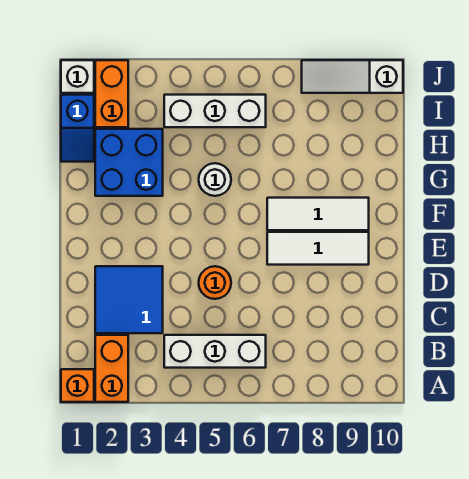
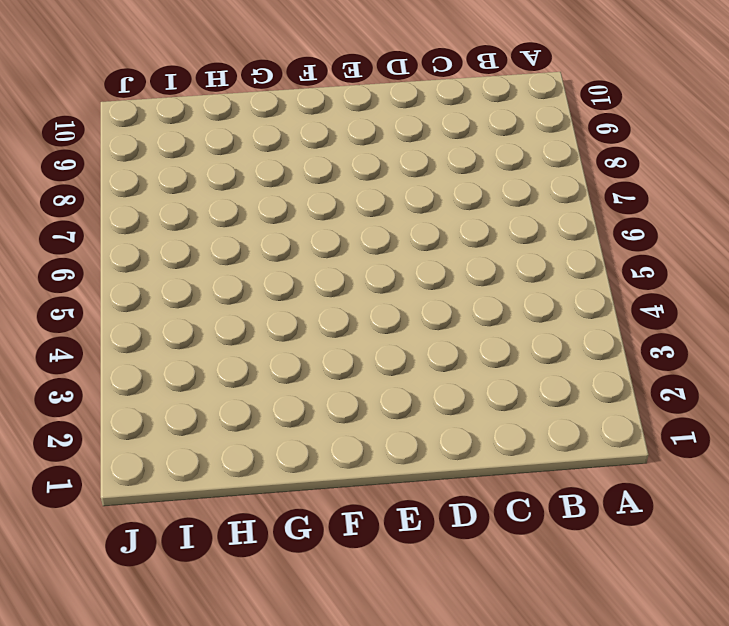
none -> orange brick A1 level 1
none -> orange brick A2:B2 level 1
none -> white brick B4:B6 level 1

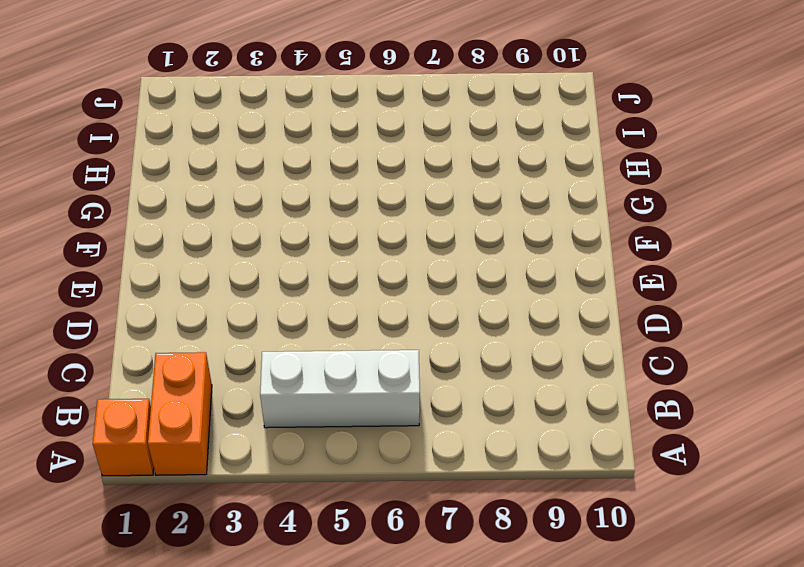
none -> blue tile C2:D3 level 1
none -> orange round brick D5 level 1
none -> white tile E7:E9 level 1

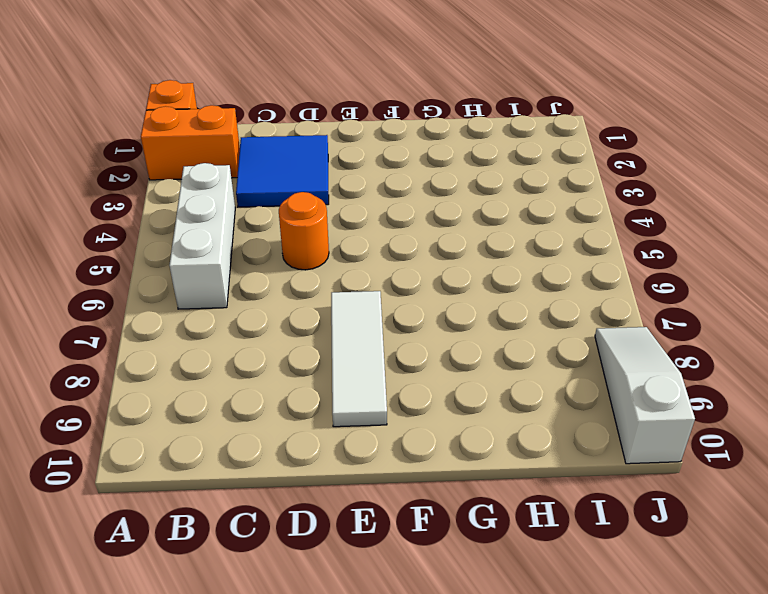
none -> white tile F7:F9 level 1
none -> blue brick G2:H3 level 1
none -> white round brick G5 level 1

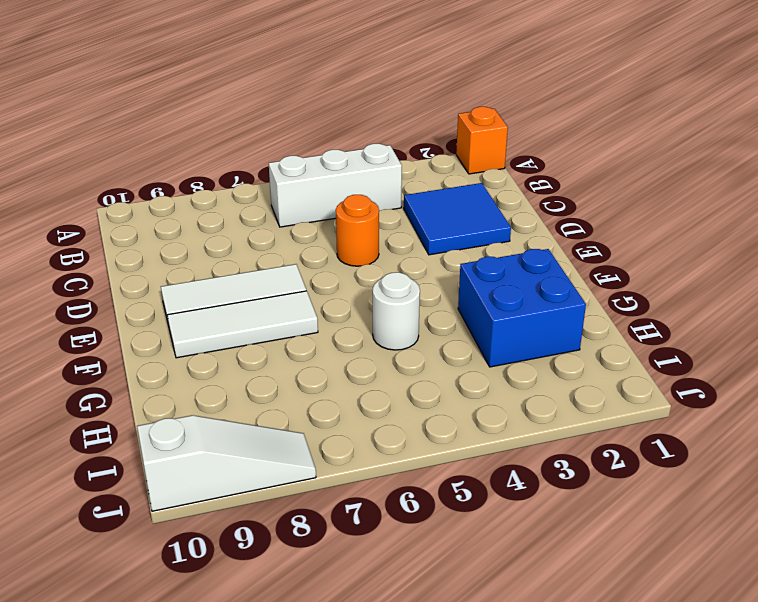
none -> orange brick A2:B2 level 1
none -> blue slope H1:I1 level 1 top I
none -> orange brick I2:J2 level 1

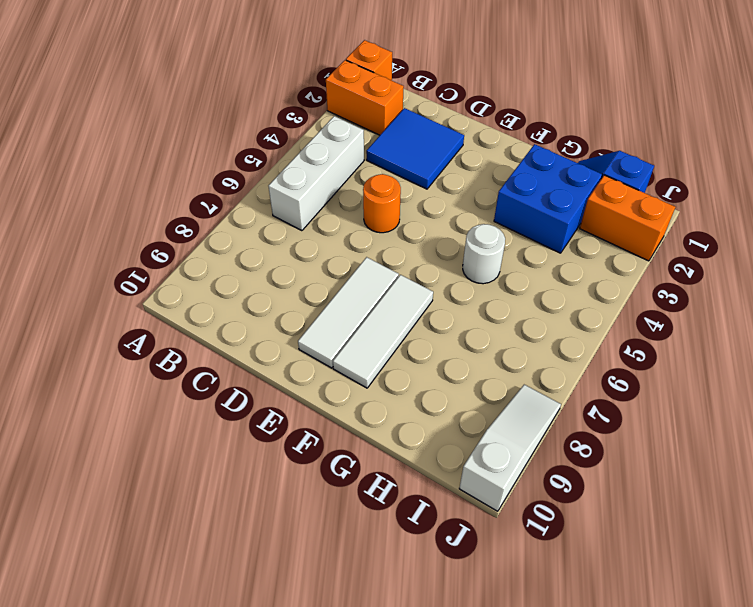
none -> white brick I4:I6 level 1
none -> white brick J1 level 1

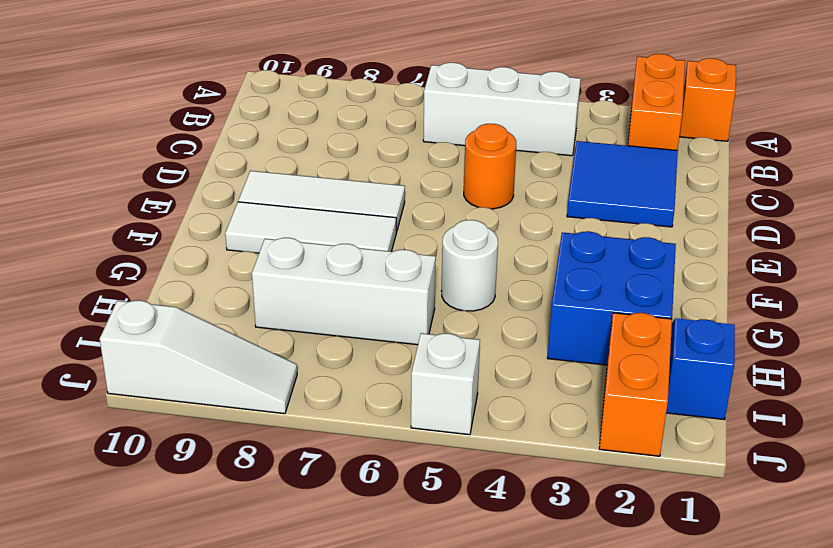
white brick H6:H8 level 1 -> white brick I4:I6 level 1
white brick J5 level 1 -> white brick J1 level 1

